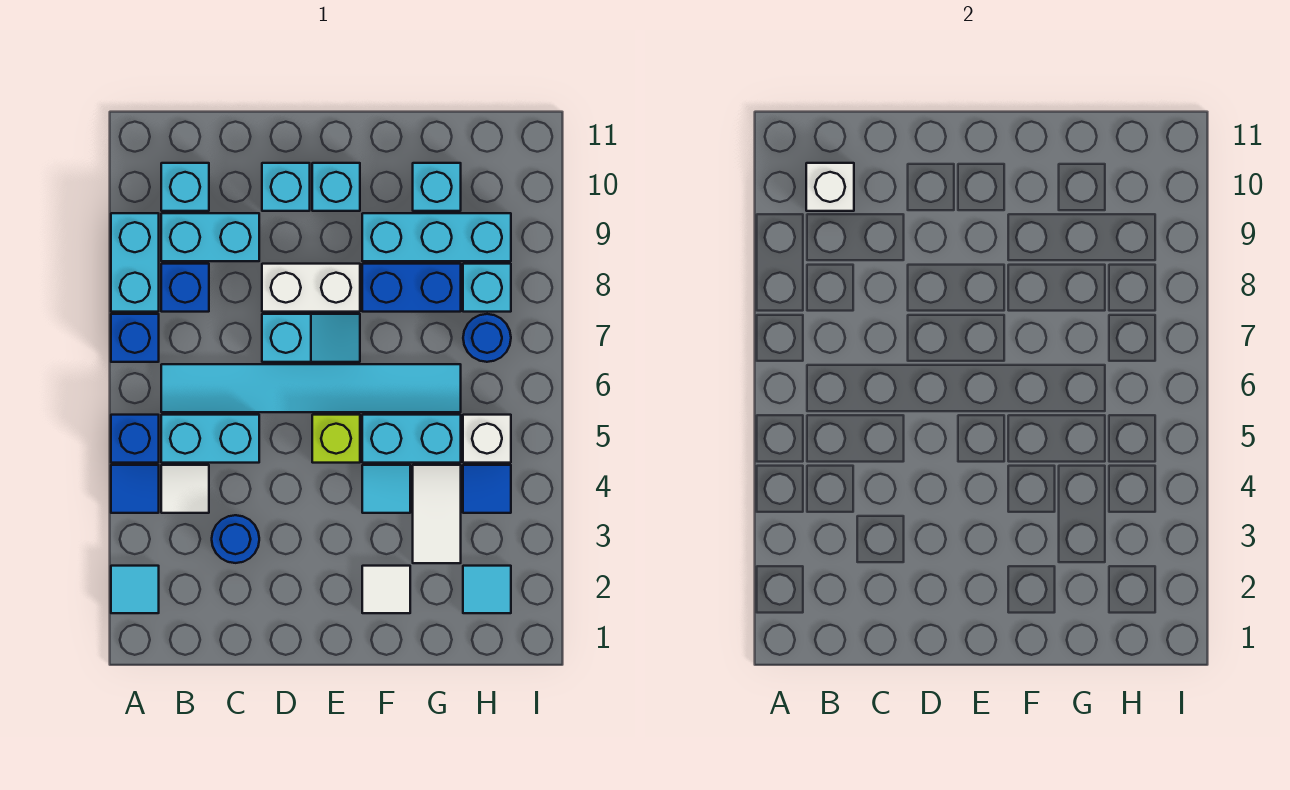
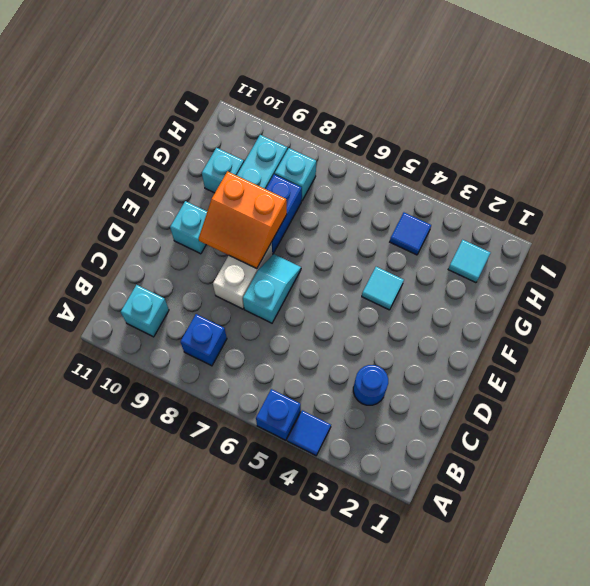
orange slope E8:F9 level 2 top F -> none
none -> cyan tile A2 level 1
none -> blue brick A7 level 1
none -> cyan brick A8:A9 level 1
none -> white tile B4 level 1

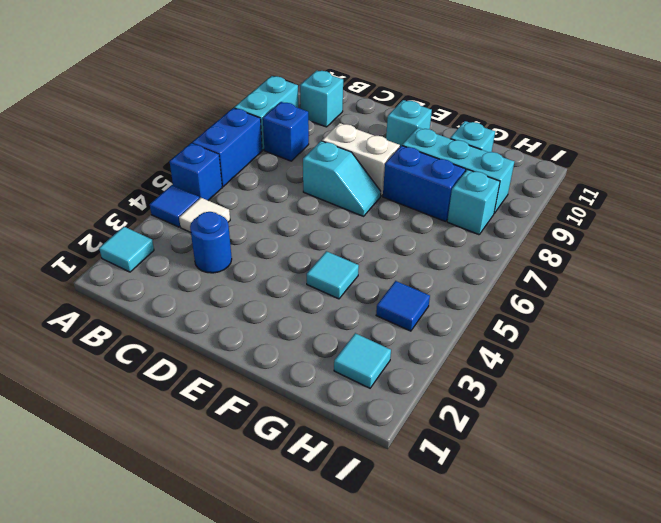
blue brick A6:A7 level 1 -> blue brick A7 level 1
none -> cyan brick B5:C5 level 1
none -> cyan tile B6:G6 level 1
none -> cyan brick B9:C9 level 1
none -> cyan brick D10 level 1

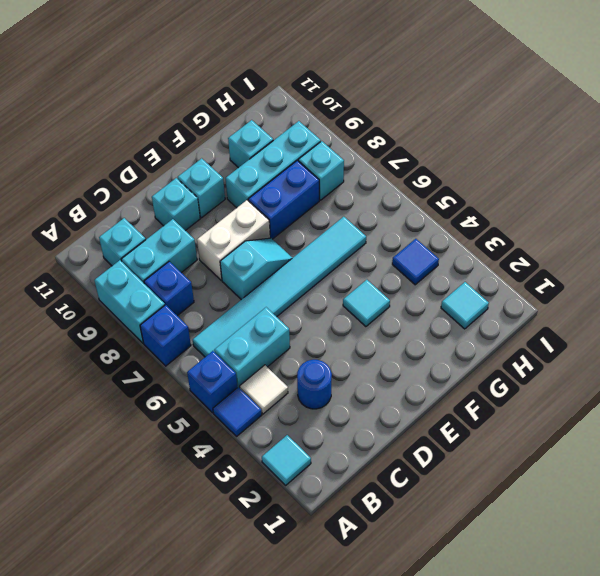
none -> lime brick E5 level 1
none -> white tile F2 level 1
none -> cyan brick F5:G5 level 1
none -> white tile G3:G4 level 1

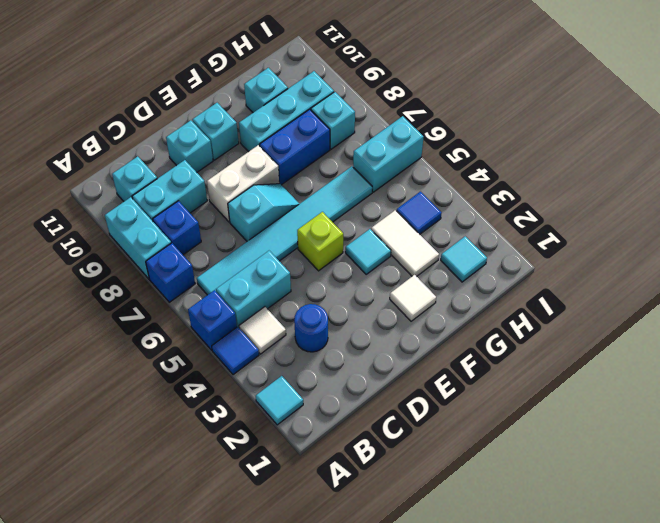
cyan brick H6:I6 level 1 -> cyan brick F5:G5 level 1
none -> white brick H5 level 1
none -> blue round brick H7 level 1
none -> white brick B10 level 2

